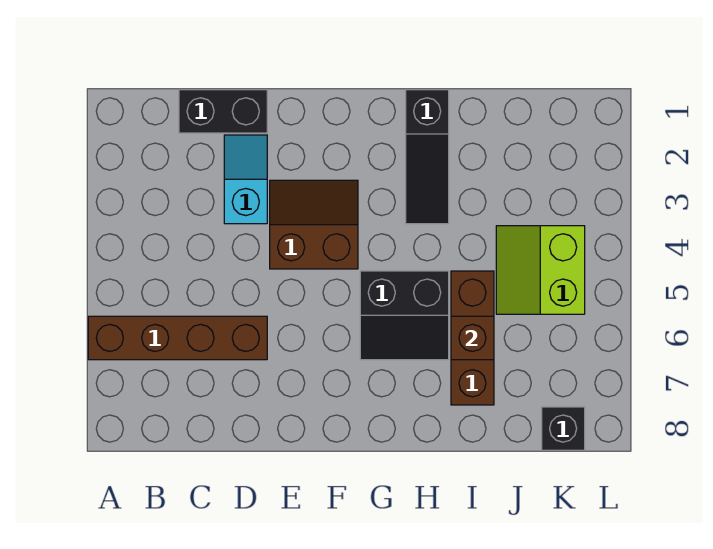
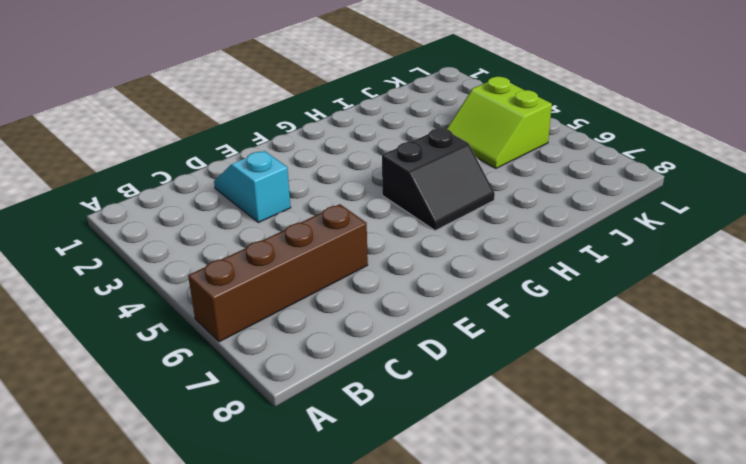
none -> black brick C1:D1 level 1
none -> brown slope E3:F4 level 1 top 4

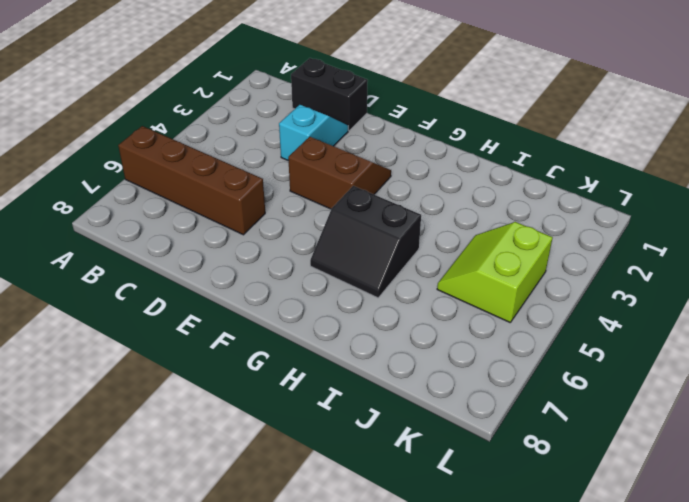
none -> black slope H1:H3 level 1 top 1
none -> brown brick I5:I7 level 1

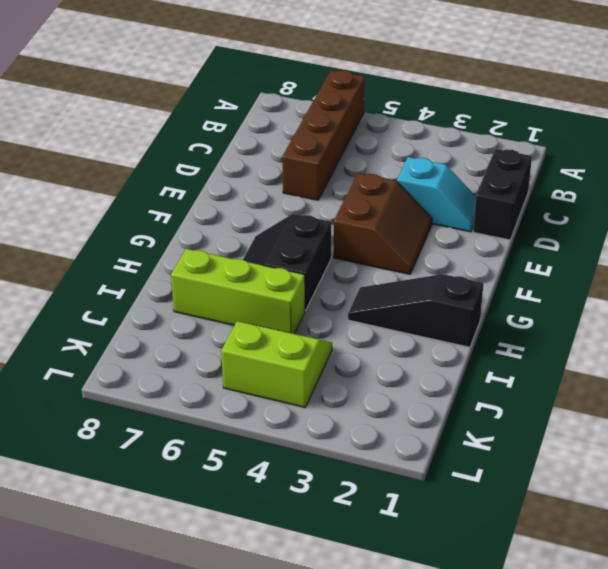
lime brick I5:I7 level 1 -> brown brick I5:I7 level 1
none -> black brick K8 level 1
none -> brown brick I6 level 2

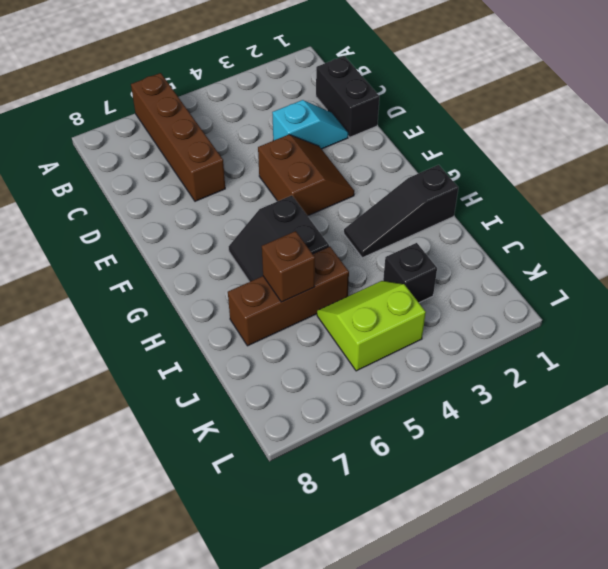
black brick J3 level 1 -> black brick K8 level 1

